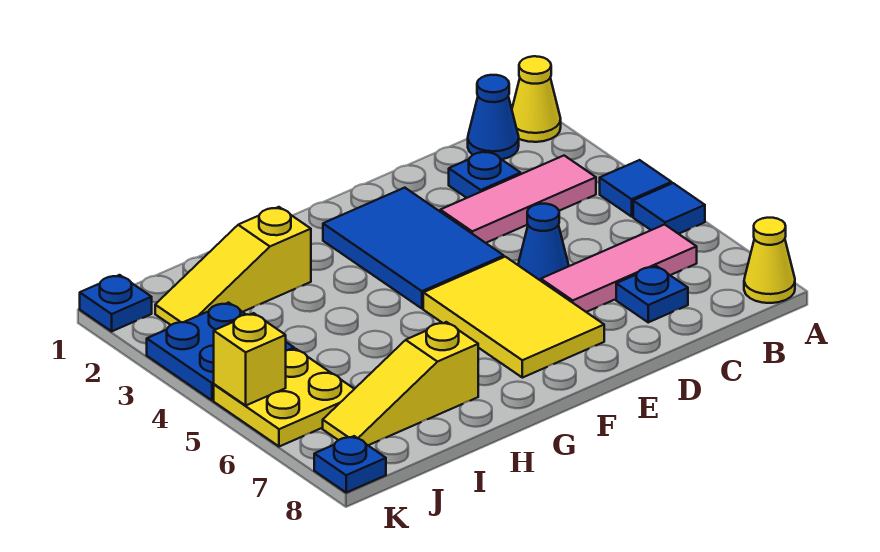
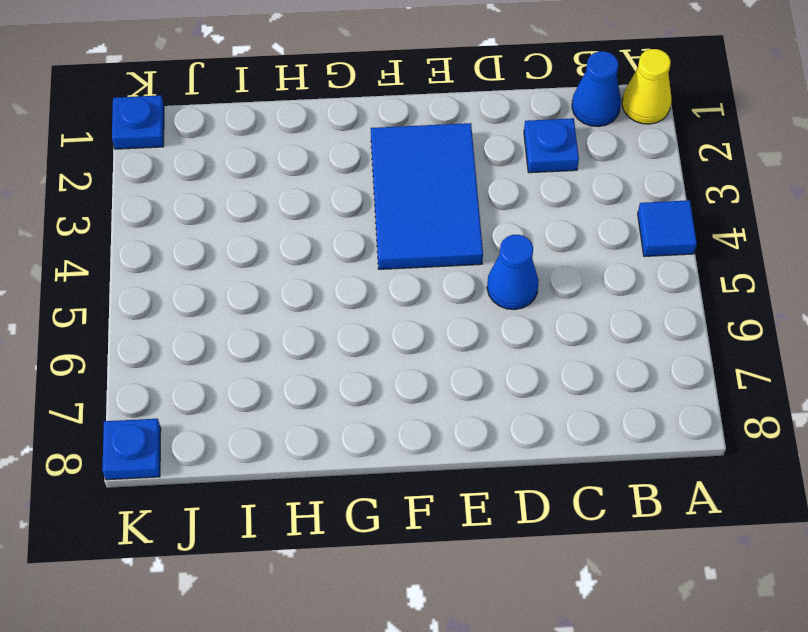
none -> blue tile A5 level 1
none -> yellow cone A8 level 1
none -> pink tile B3:D3 level 1

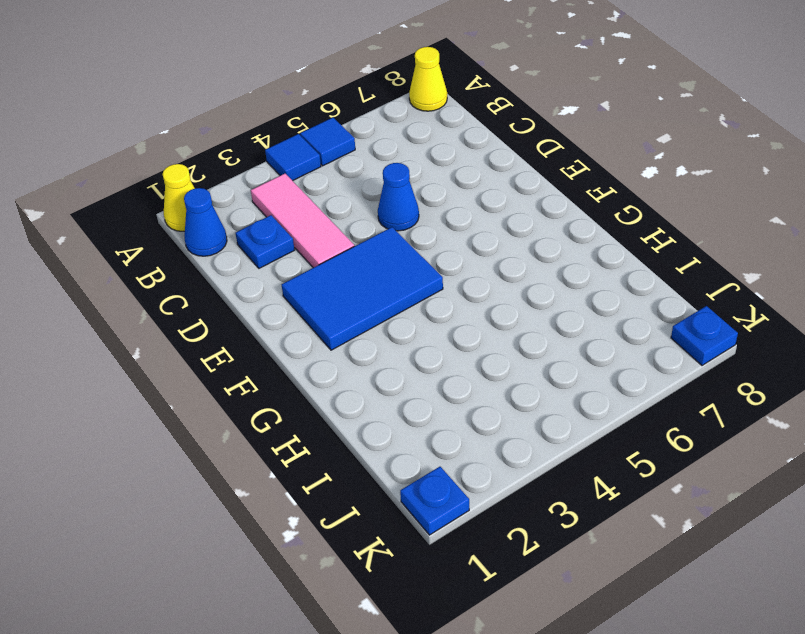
none -> pink tile B6:D6 level 1
none -> blue plate C7 level 1
none -> yellow tile E5:F7 level 1

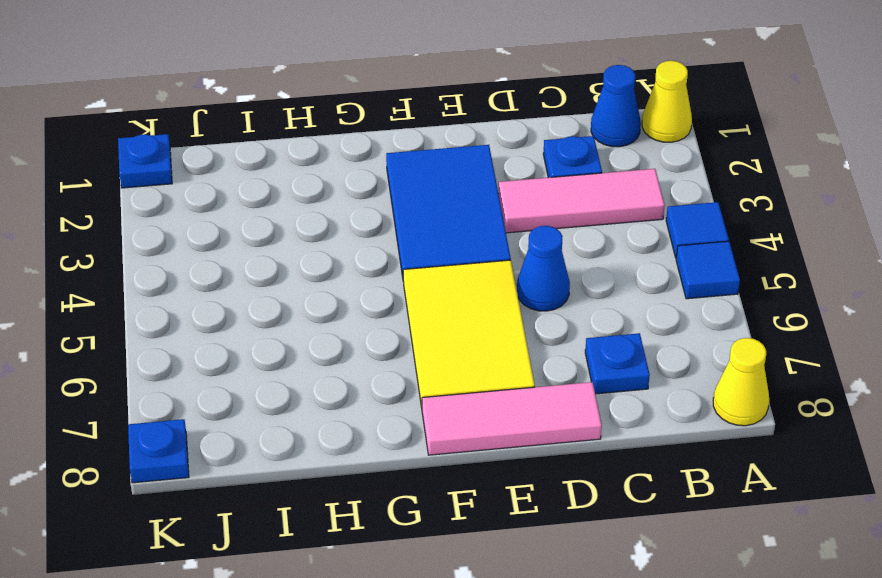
pink tile D8:F8 level 1 -> pink tile B6:D6 level 1
none -> yellow slope H2:J2 level 1 top H
none -> yellow slope H7:J7 level 1 top H
none -> blue plate J3:K4 level 1

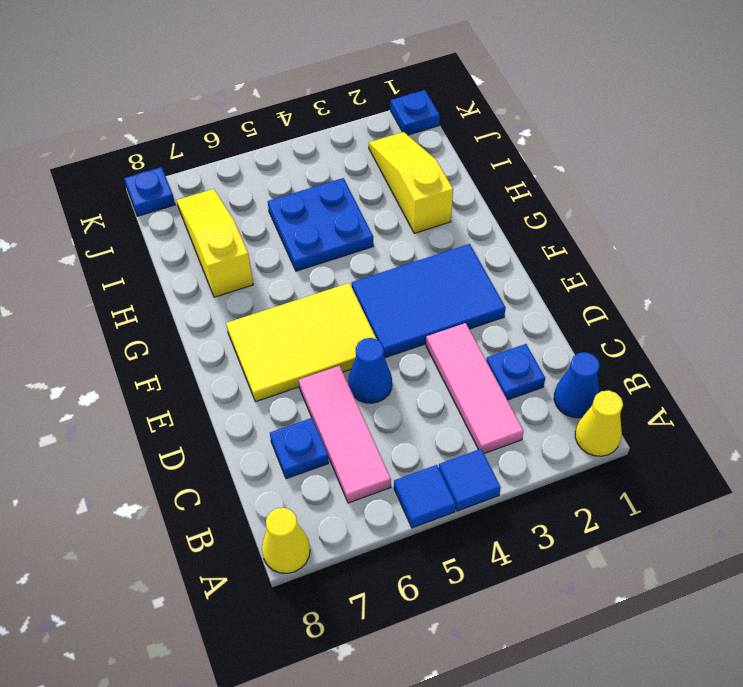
blue plate H4:I5 level 1 -> blue plate J3:K4 level 1
none -> yellow plate J5:K6 level 1
none -> yellow brick K5 level 2

